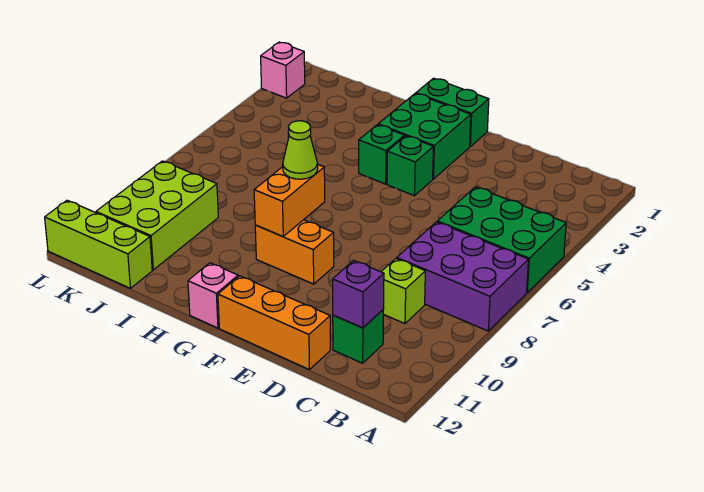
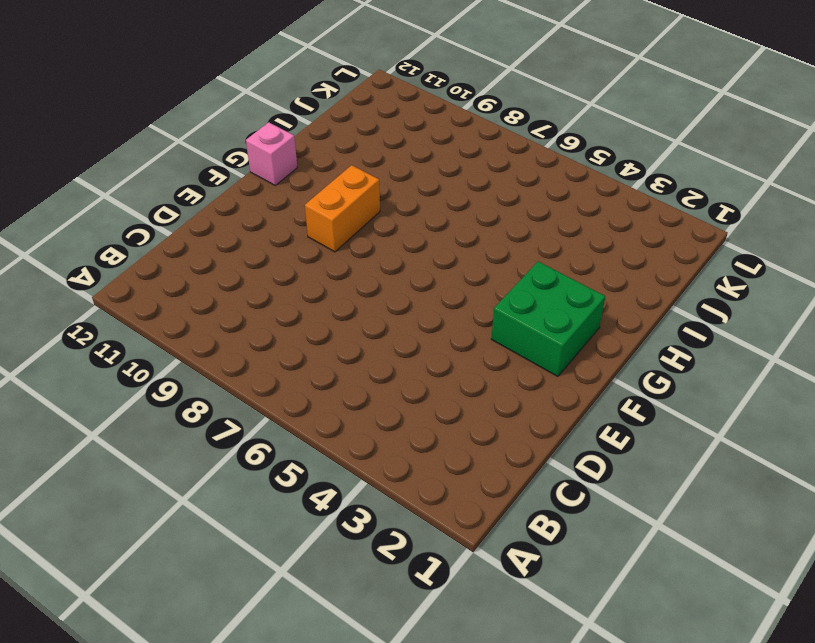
none -> green brick A5:C6 level 1
none -> purple brick A7:C8 level 1
none -> lime brick C9 level 1

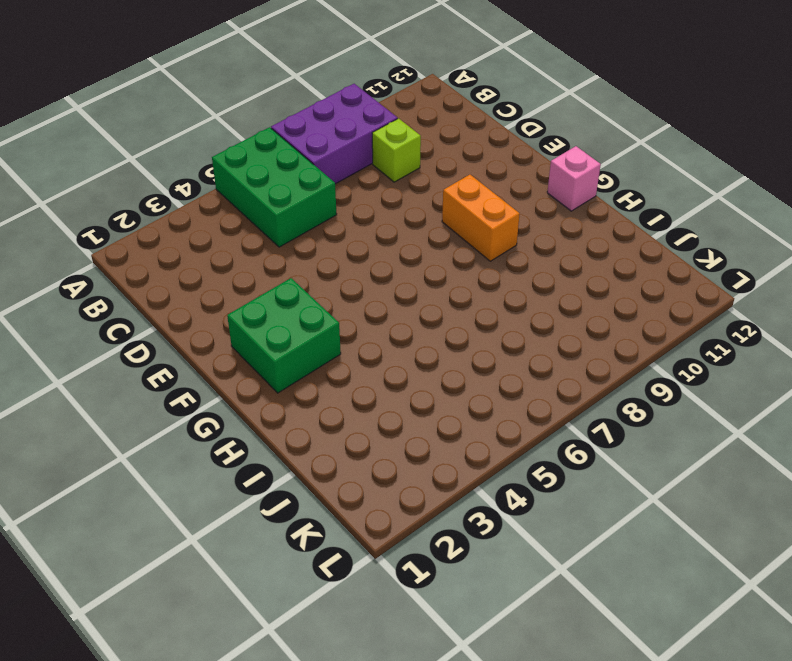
purple brick A7:B9 level 1 -> purple brick A7:C8 level 1
none -> green brick C11 level 1
none -> orange brick D12:F12 level 1
none -> green brick F1:G1 level 1

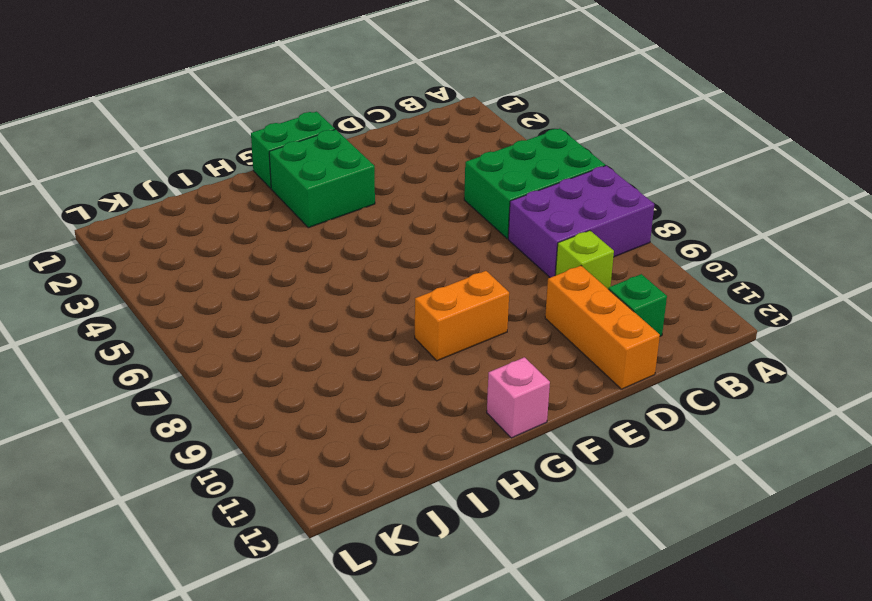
orange brick D10:D12 level 1 -> orange brick D12:F12 level 1
none -> green brick F4 level 1
none -> green brick G4 level 1
none -> lime brick J9:K11 level 1

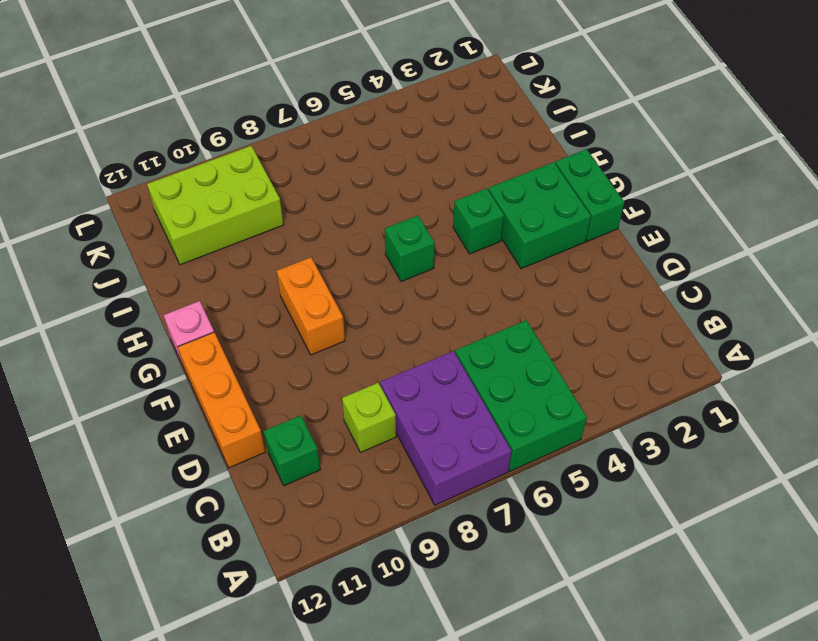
green brick G6 level 1 -> green brick F4 level 1
none -> lime brick J12:L12 level 1
none -> pink brick L2 level 1
none -> purple brick C11 level 2

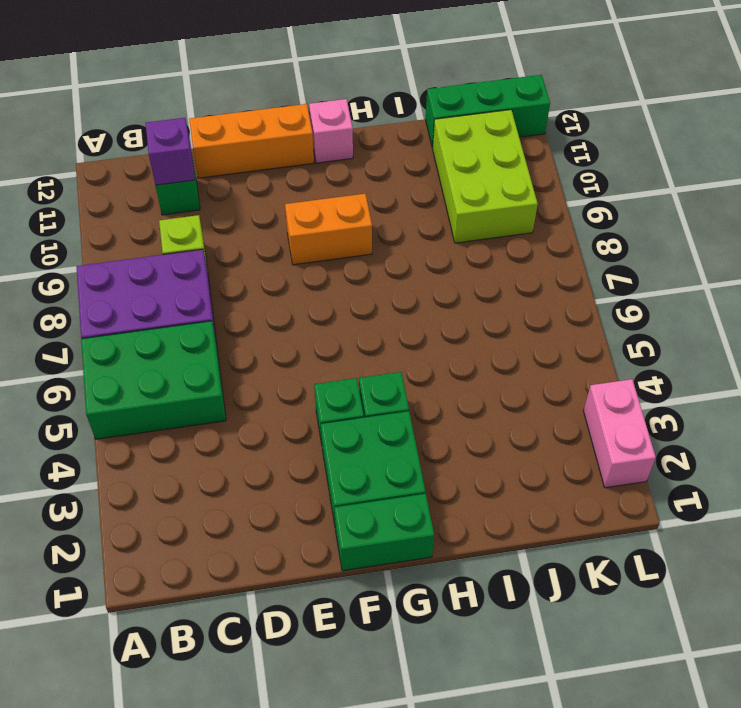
green brick J12:L12 level 1 -> lime brick J12:L12 level 1
pink brick L2:L3 level 1 -> pink brick L2 level 1
none -> orange brick G8:G9 level 2
none -> lime cone G8 level 3

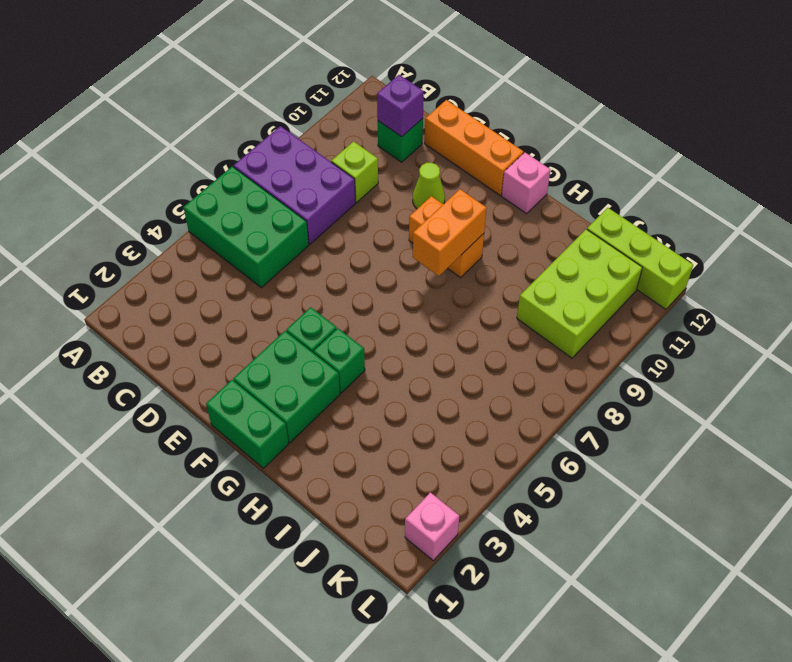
lime cone E10 level 1 -> lime cone G8 level 3

